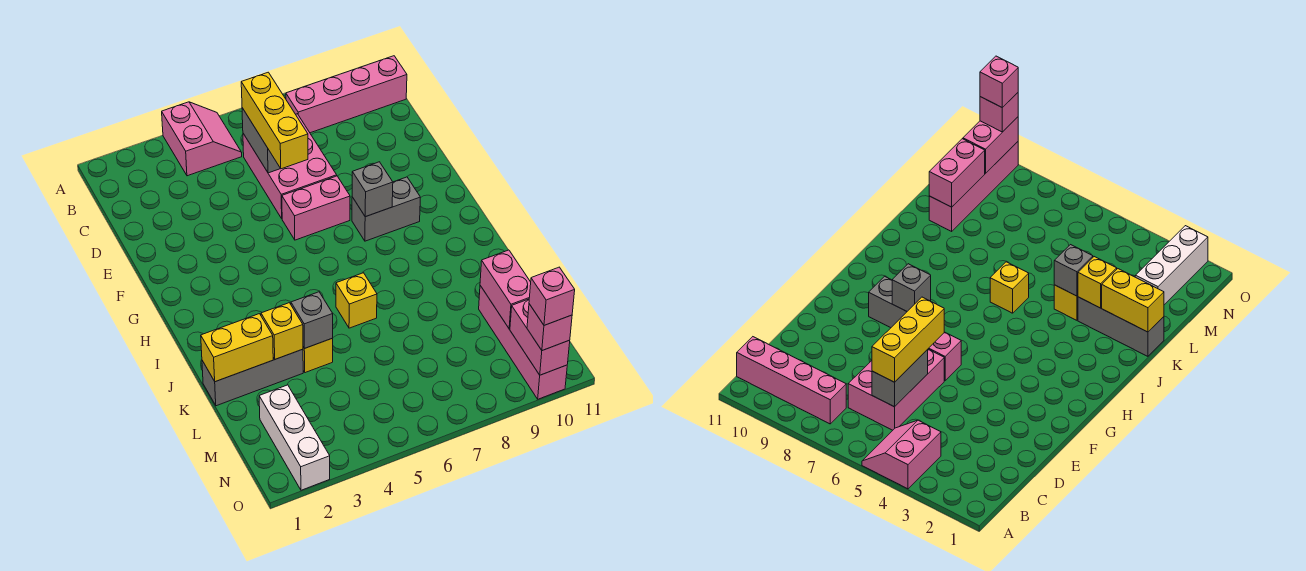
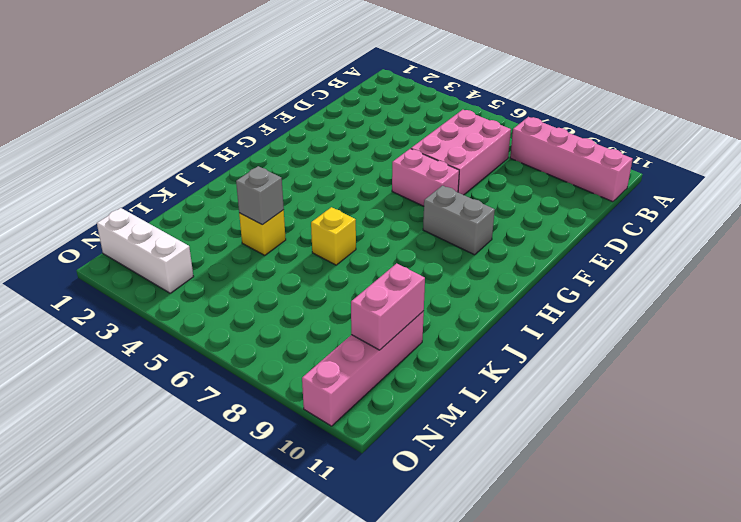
white brick N1:N3 level 1 -> white brick M2:O2 level 1
none -> pink slope A4:B5 level 1 top 4
none -> grey brick K1:K3 level 1
none -> grey brick C6:D6 level 2

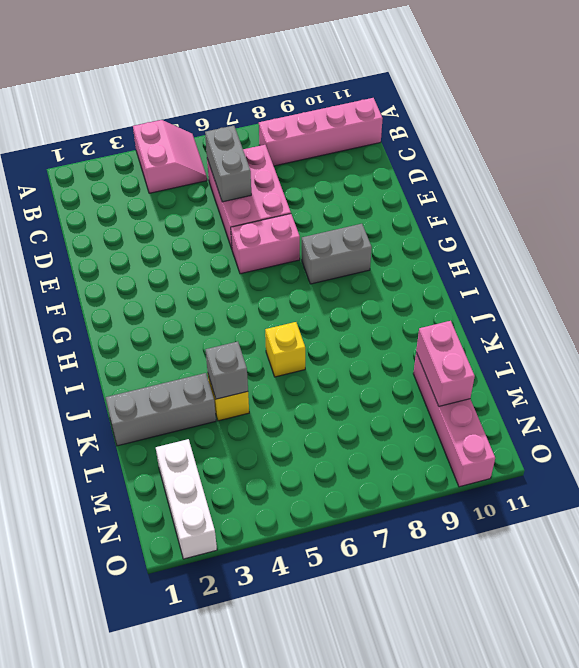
none -> grey brick G8 level 2
none -> yellow brick K1:K2 level 2
none -> yellow brick K3 level 2

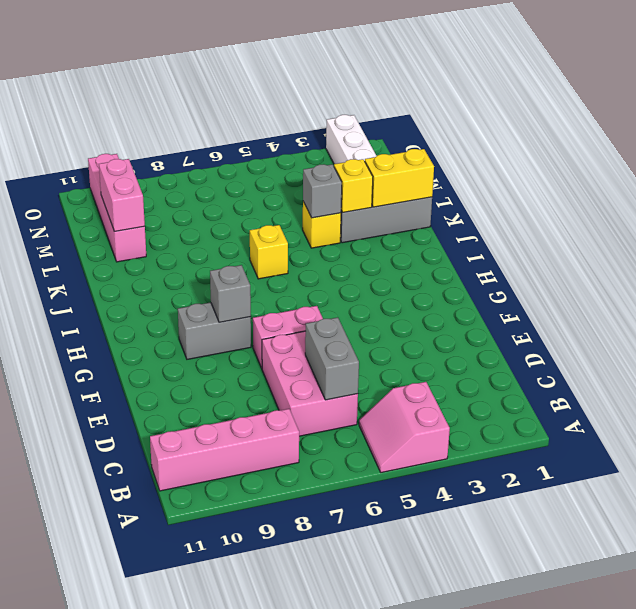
none -> pink brick N10:O10 level 2
none -> yellow brick C6:E6 level 3
none -> pink brick O10 level 3

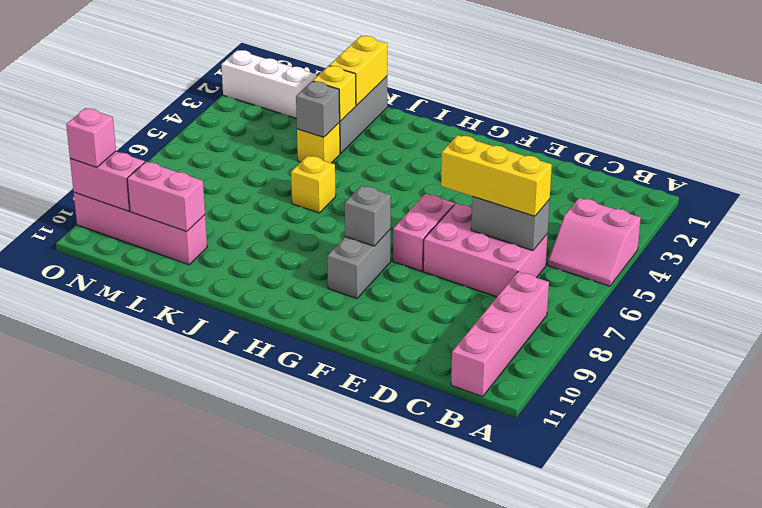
none -> pink brick O10 level 4

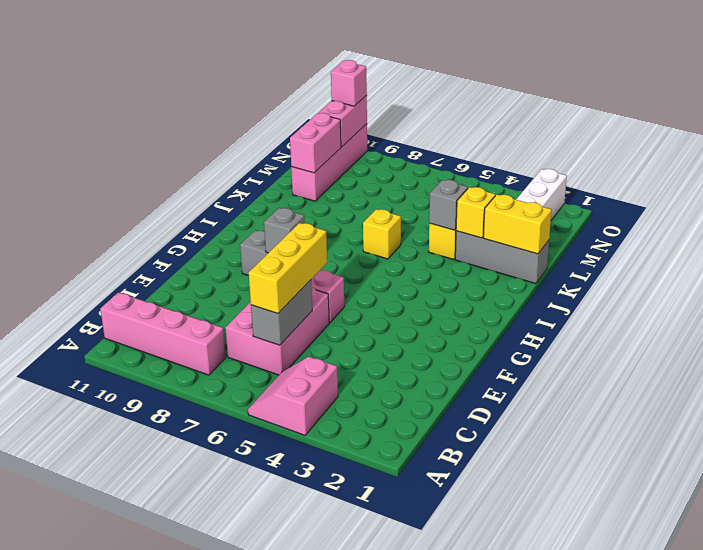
none -> pink brick O10 level 4

